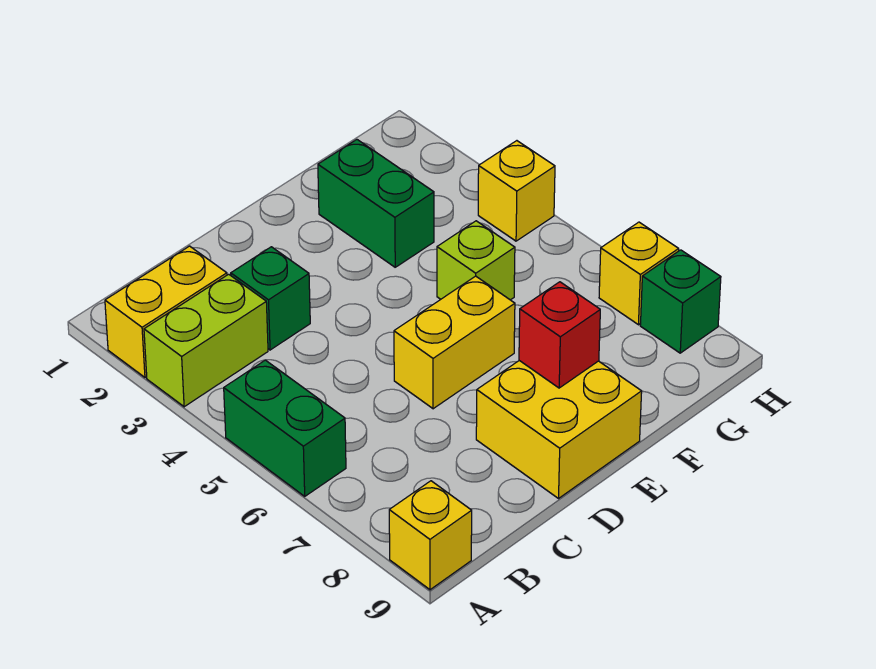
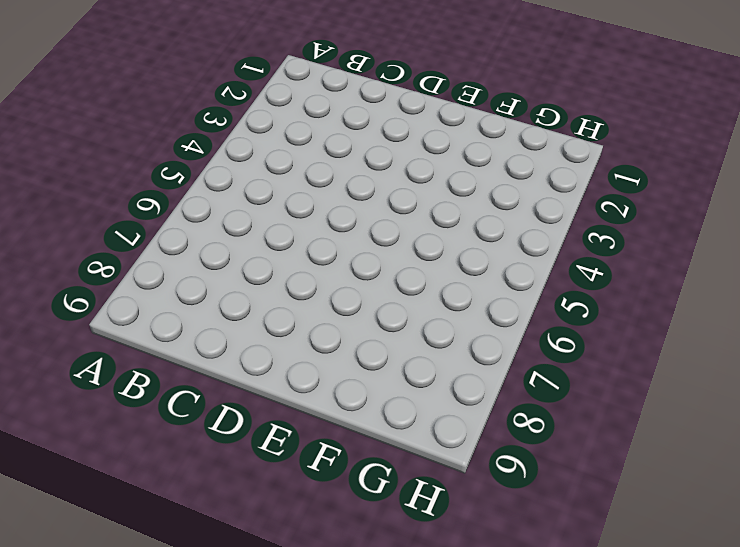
none -> yellow brick A2:B2 level 1
none -> lime brick A3:B3 level 1
none -> green brick A5:A6 level 1

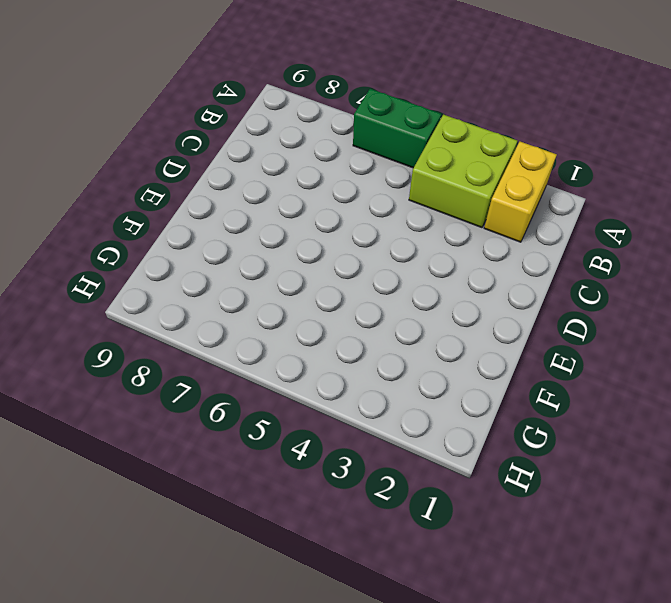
lime brick A3:B4 level 1 -> lime brick A3:B3 level 1
none -> yellow brick A9 level 1
none -> green brick C3 level 1
none -> yellow brick D6:E6 level 1

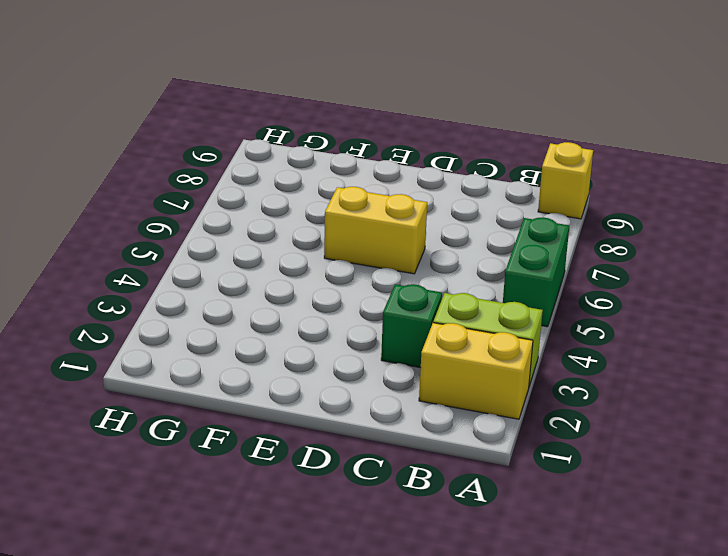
none -> yellow brick D8:E9 level 1
none -> green brick F2:F3 level 1
none -> lime brick F5 level 1

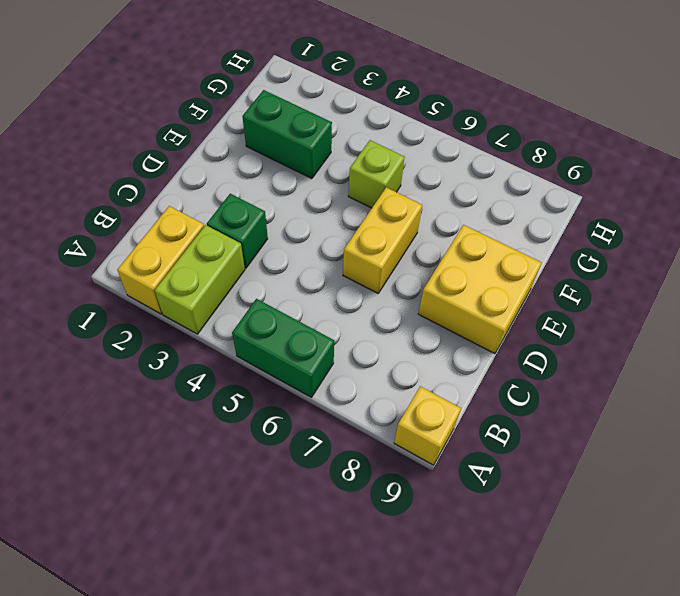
none -> yellow brick H4 level 1
none -> yellow brick H7 level 1
none -> green brick H8 level 1

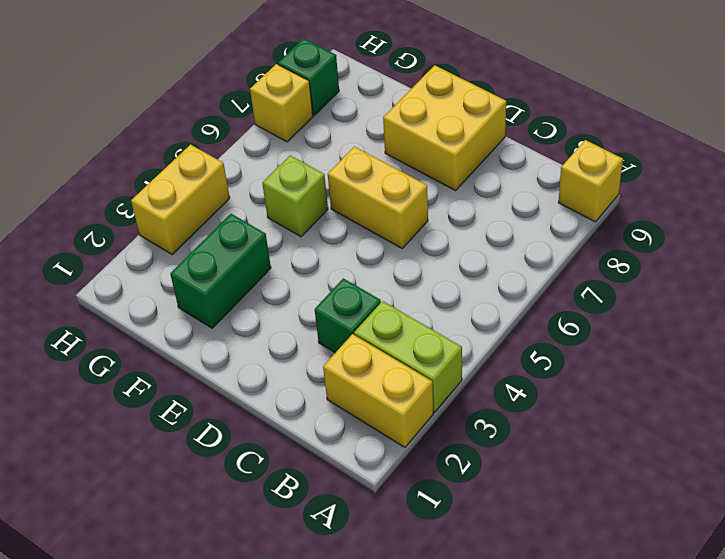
yellow brick H3:H4 level 1 -> yellow brick H4 level 1
none -> green brick A5:A6 level 1
none -> red brick E8 level 2

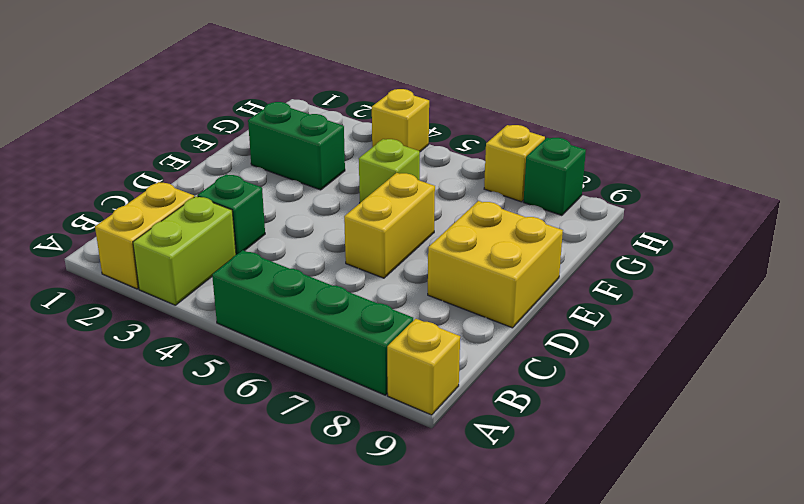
green brick A5:A8 level 1 -> green brick A5:A6 level 1
none -> red brick E8 level 2

